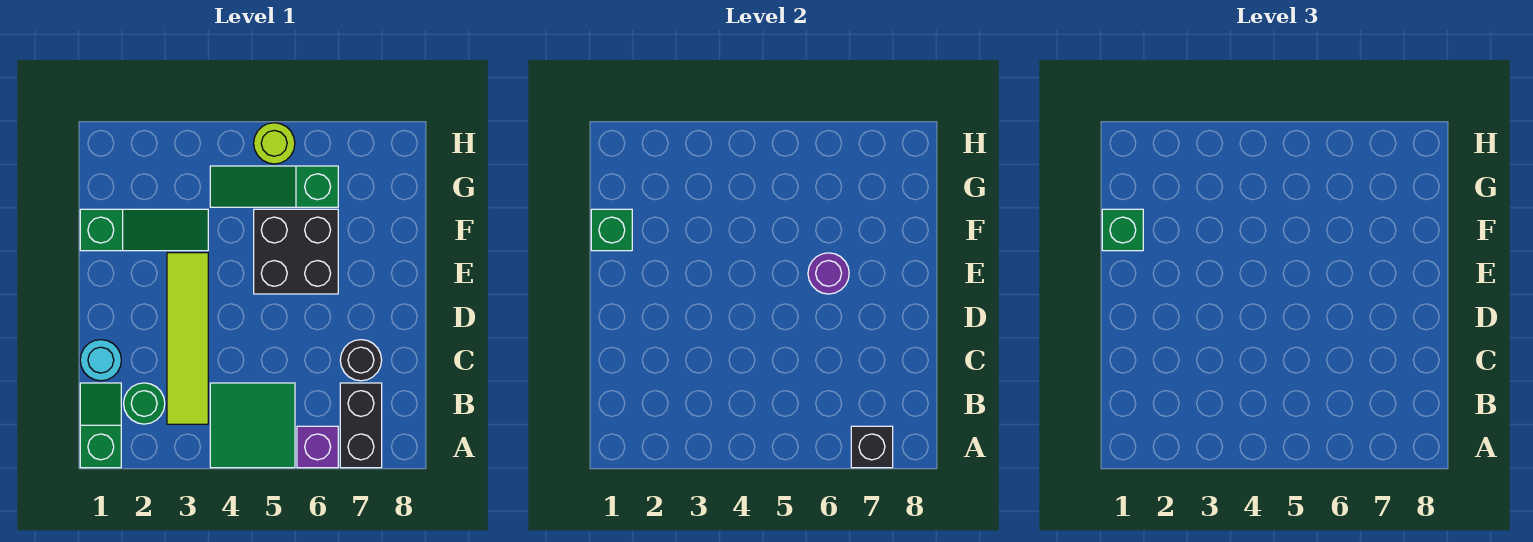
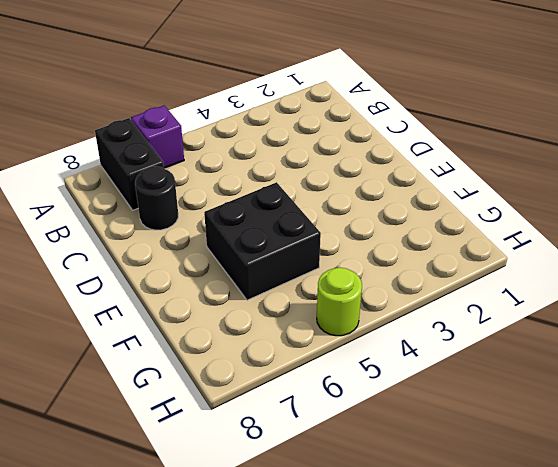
none -> green slope A1:B1 level 1 top A
none -> green tile A4:B5 level 1
none -> green round brick B2 level 1

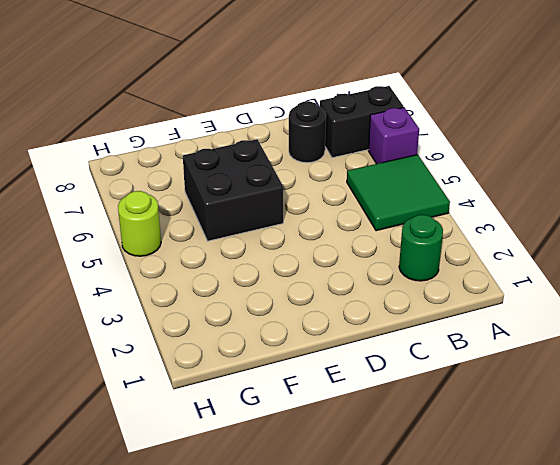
none -> green slope A1:B1 level 1 top A
none -> lime tile B3:E3 level 1
none -> cyan round brick C1 level 1

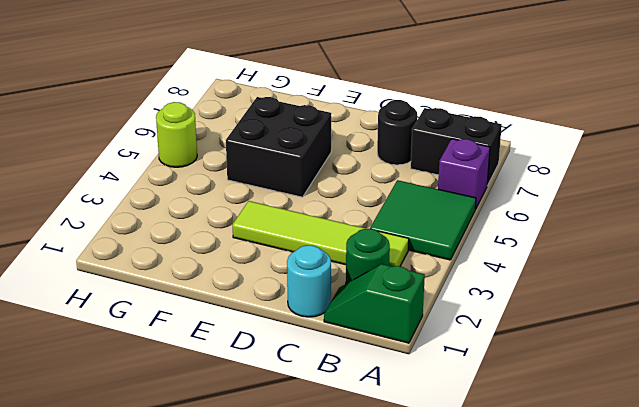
none -> green slope F1:F3 level 1 top 1
none -> green slope G4:G6 level 1 top 6
none -> black brick A7 level 2

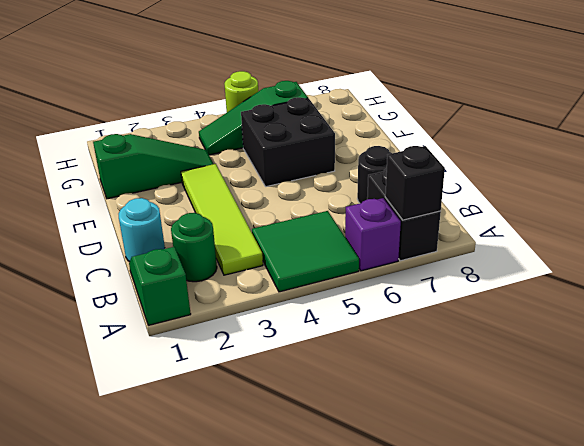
none -> purple round brick E6 level 2
none -> green brick F1 level 2
none -> green brick F1 level 3

